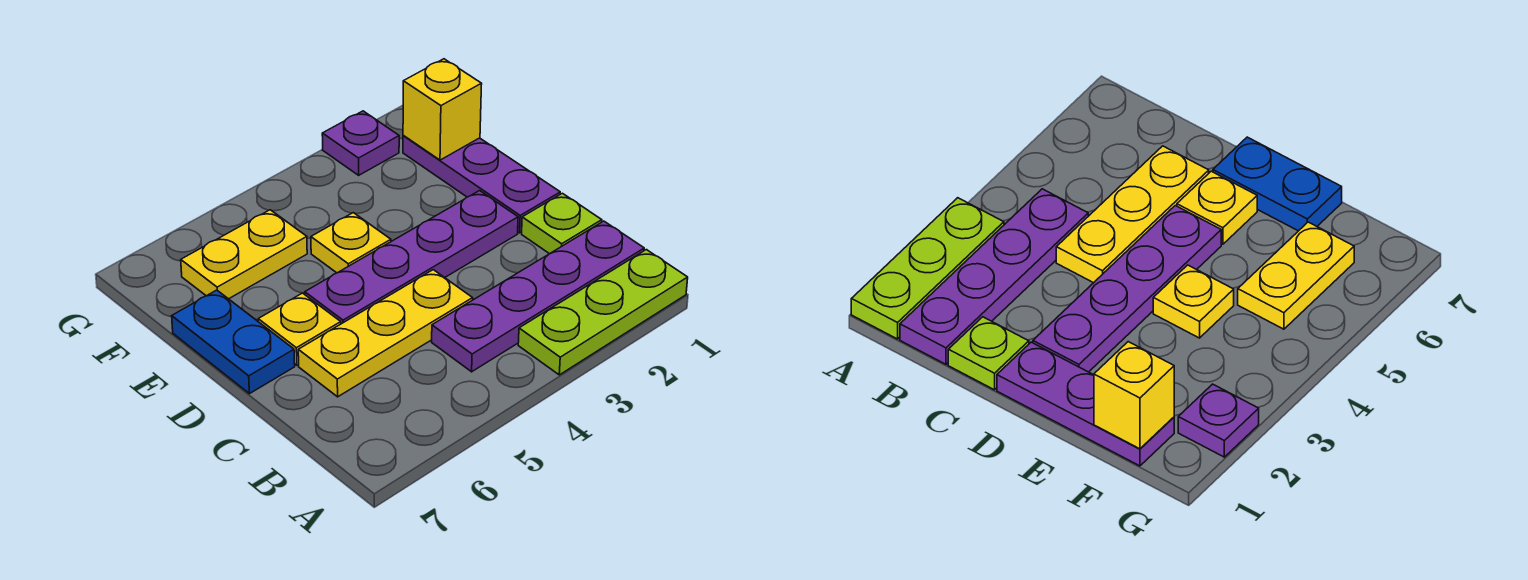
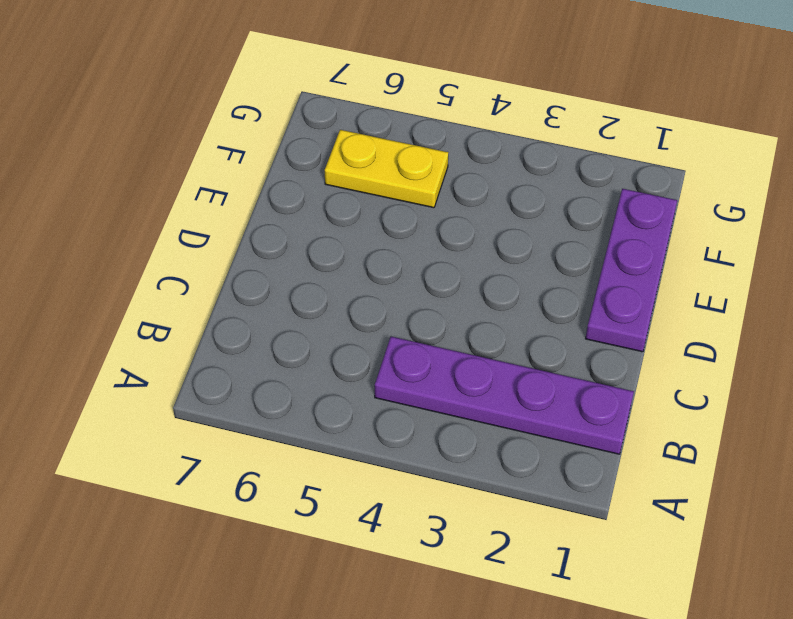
none -> lime plate A1:A3 level 1
none -> lime plate C1 level 1
none -> yellow plate C4:C6 level 1

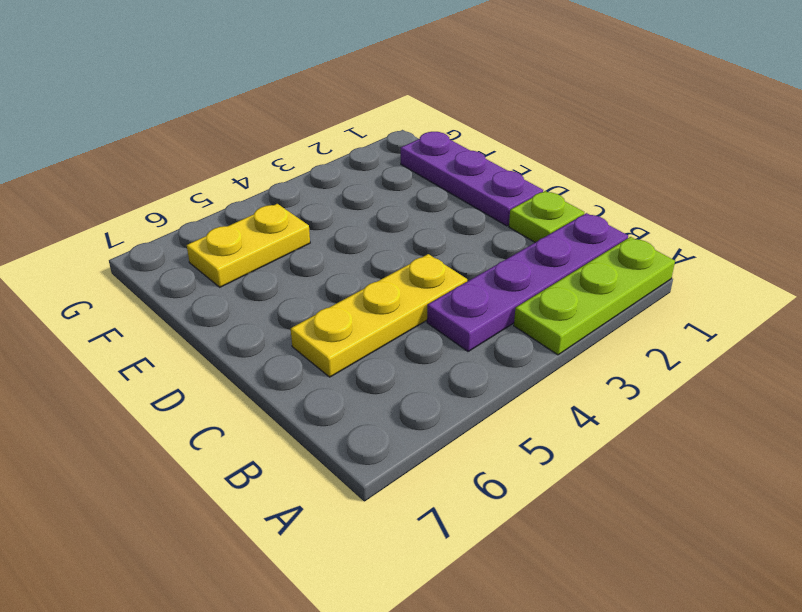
none -> purple plate D2:D5 level 1
none -> yellow plate D6 level 1
none -> blue plate D7:E7 level 1

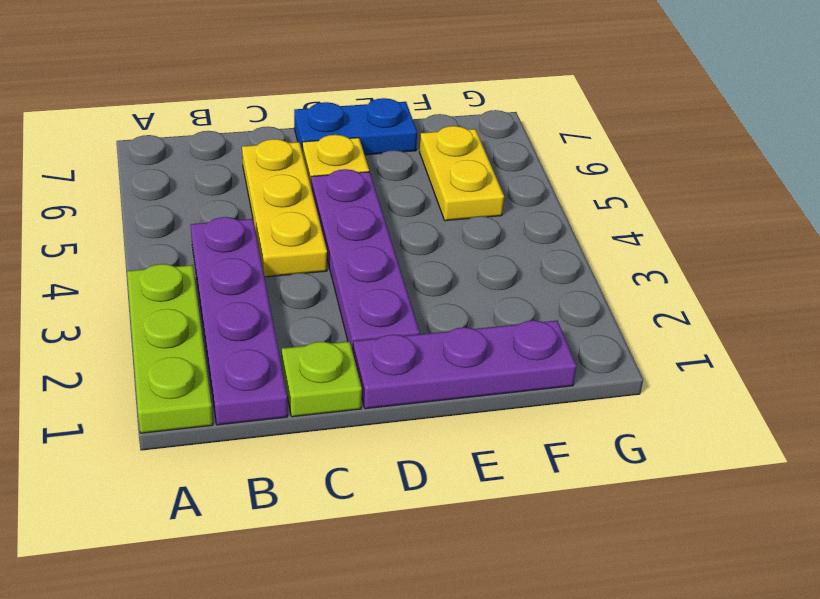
none -> yellow plate E4 level 1
none -> purple plate G2 level 1
none -> yellow brick F1 level 2

